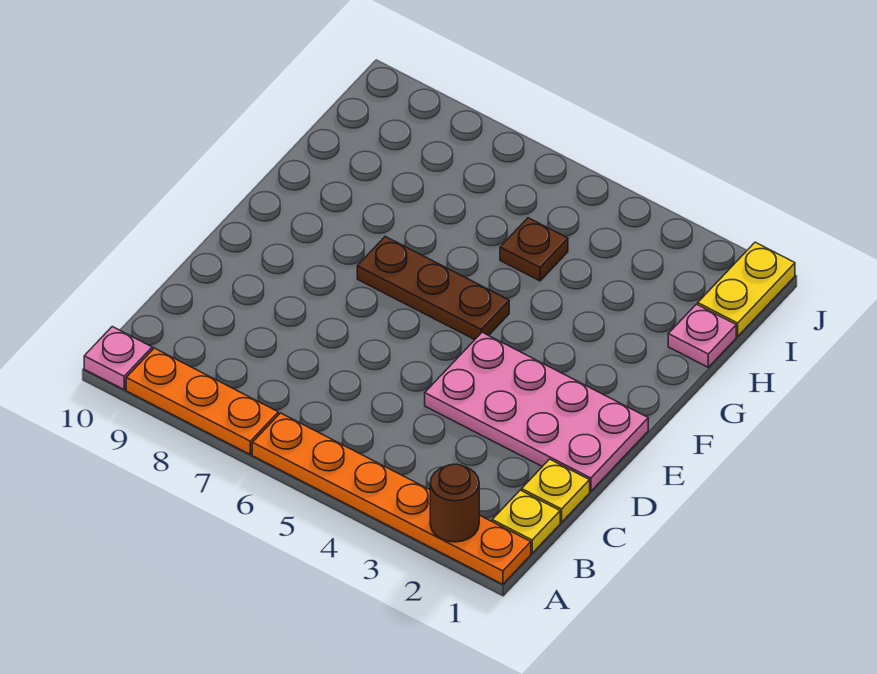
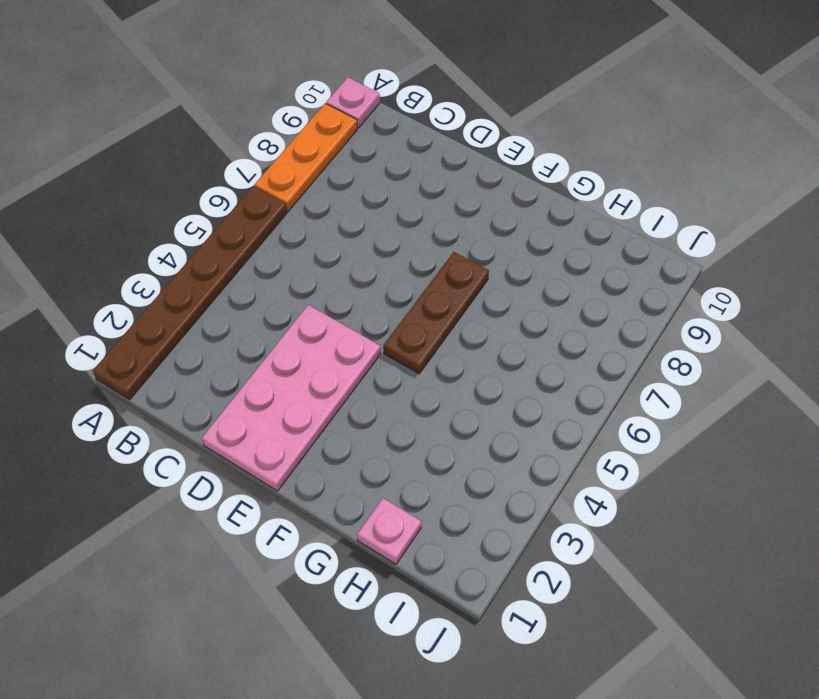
brown plate A1:A6 level 1 -> orange plate A1:A6 level 1
none -> yellow plate B1 level 1
none -> yellow plate C1 level 1

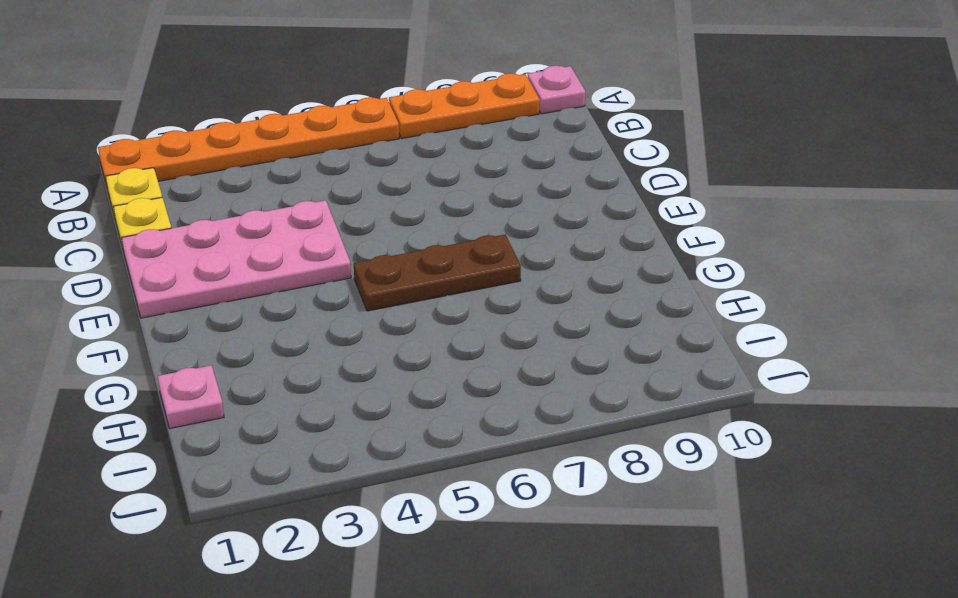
none -> brown plate H5 level 1
none -> yellow plate I1:J1 level 1

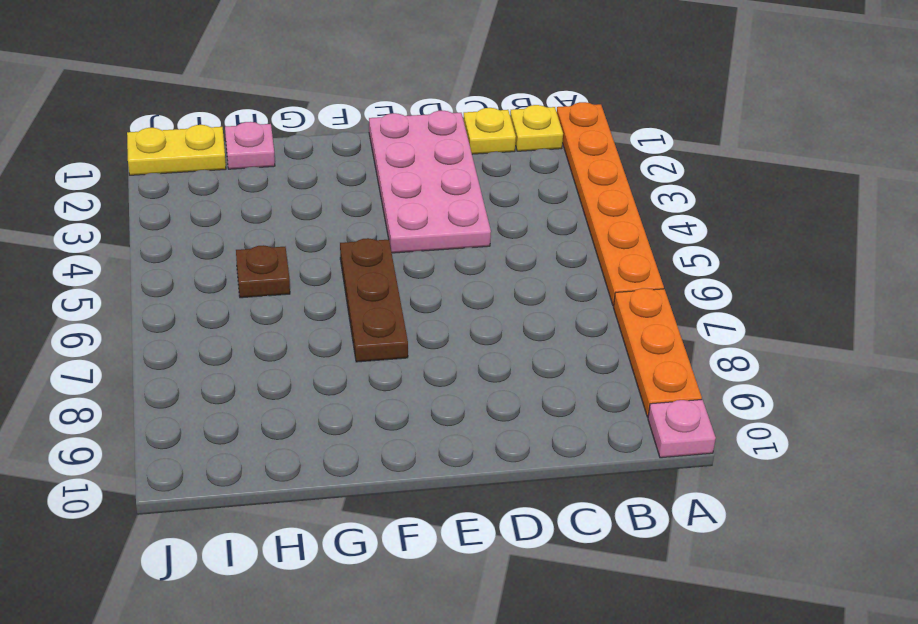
none -> brown round brick A2 level 2

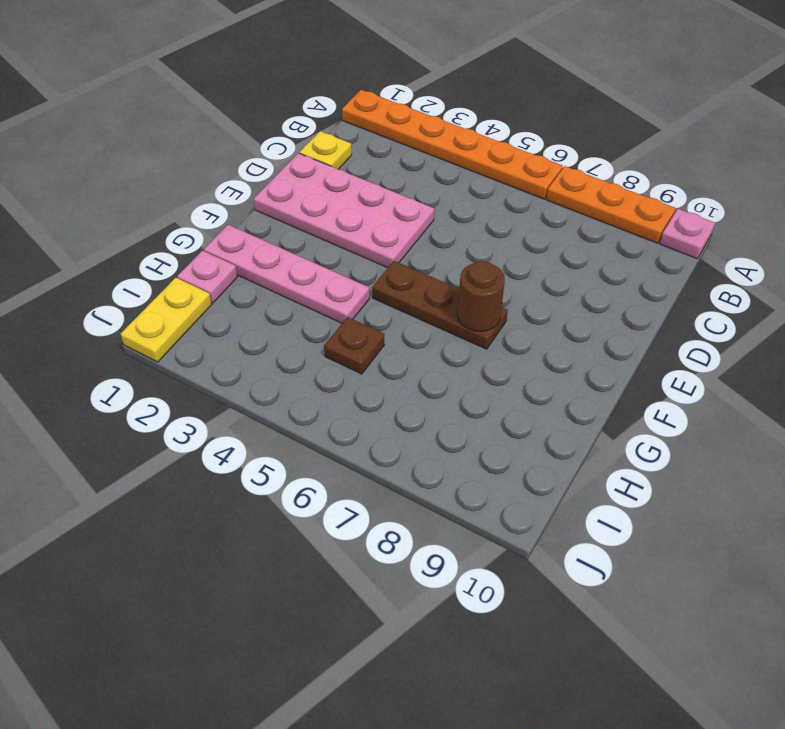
brown round brick F7 level 2 -> brown round brick A2 level 2
pink plate G1:G4 level 1 -> none
none -> yellow plate B1 level 1

